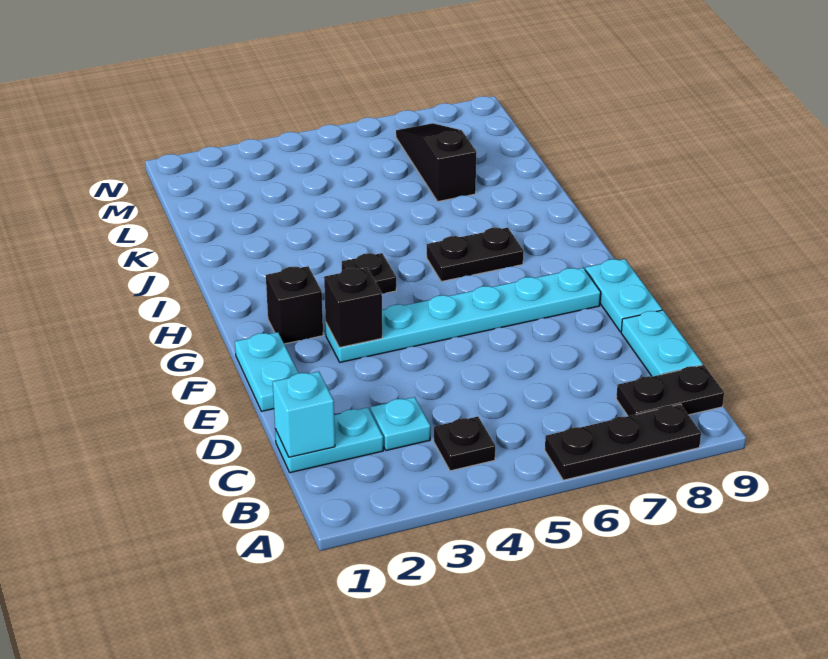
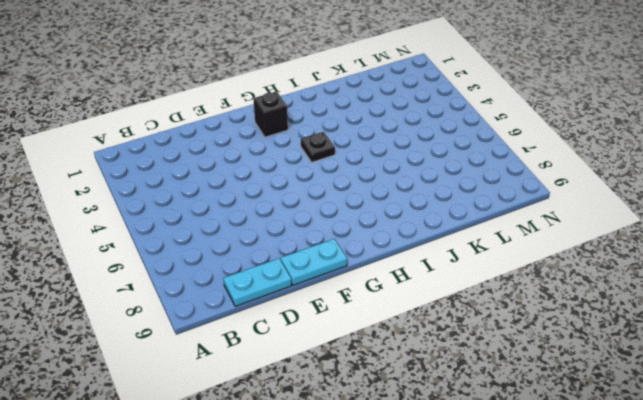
none -> black plate A6:A8 level 1
none -> black plate B4 level 1
none -> black plate B8:B9 level 1

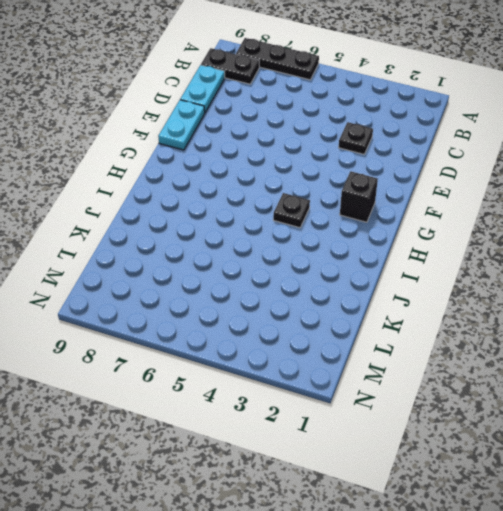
black plate D3 level 1 -> black plate B4 level 1
none -> cyan plate C1:C2 level 1
none -> cyan plate C3 level 1
none -> cyan plate E1:F1 level 1

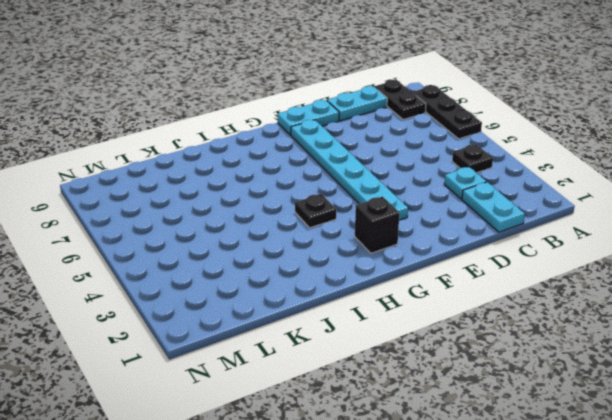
none -> cyan plate E1:F1 level 1
none -> black plate H6:H7 level 1
none -> black slope K7:M7 level 1 top K

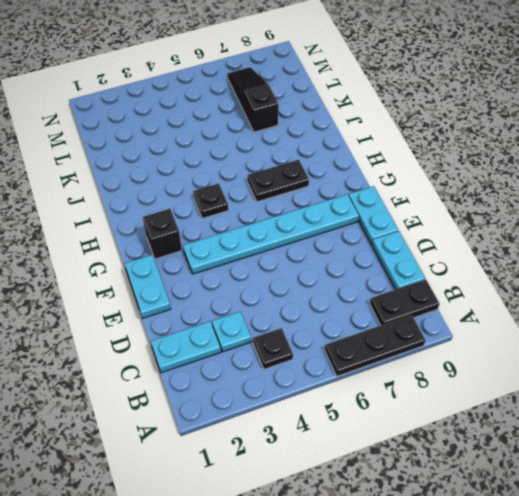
none -> cyan brick C1 level 2
none -> black brick F3 level 2

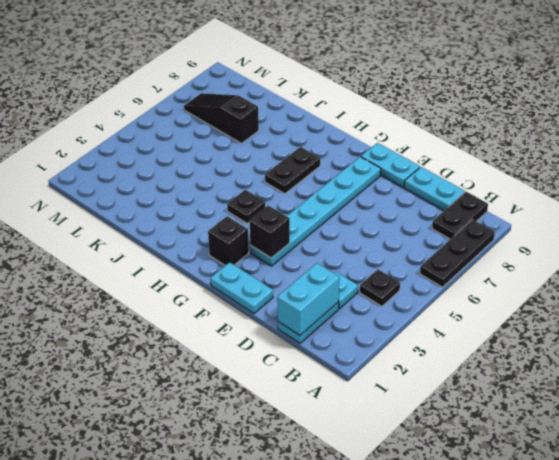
cyan brick C1:C2 level 2 -> cyan brick C1 level 2

